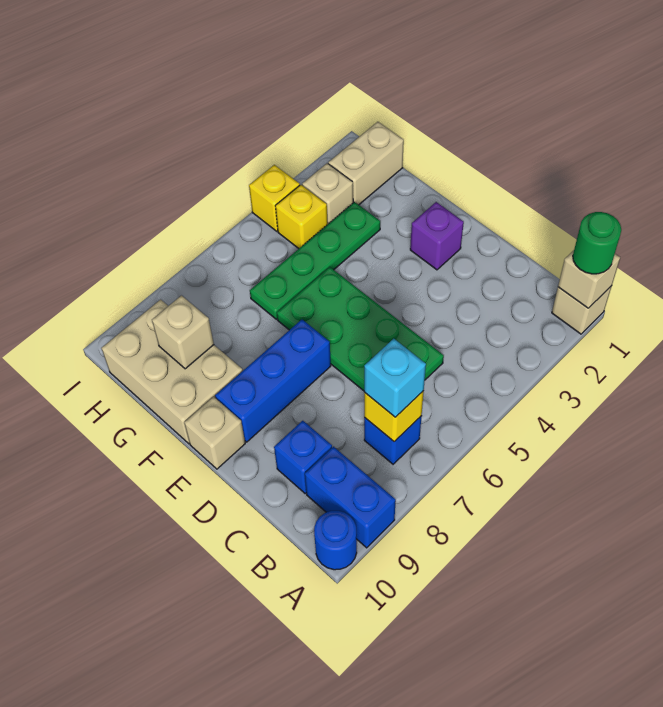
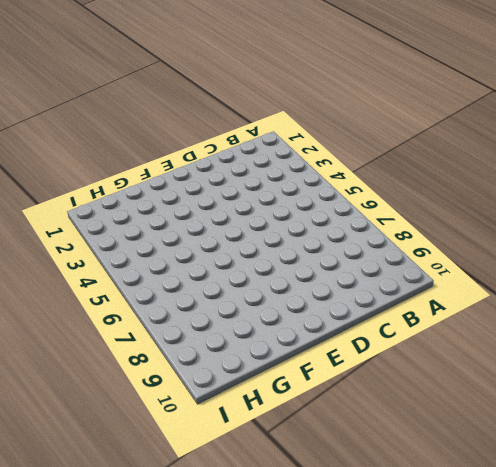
none -> tan brick A1 level 1
none -> blue brick A9:B9 level 1
none -> blue round brick A10 level 1

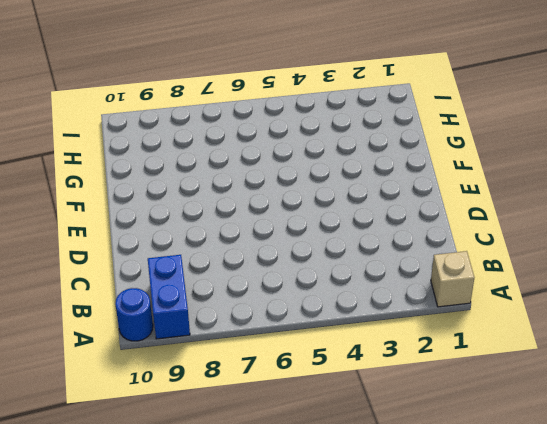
none -> blue brick B7 level 1
none -> green plate C5:F6 level 1
none -> blue brick C9 level 1

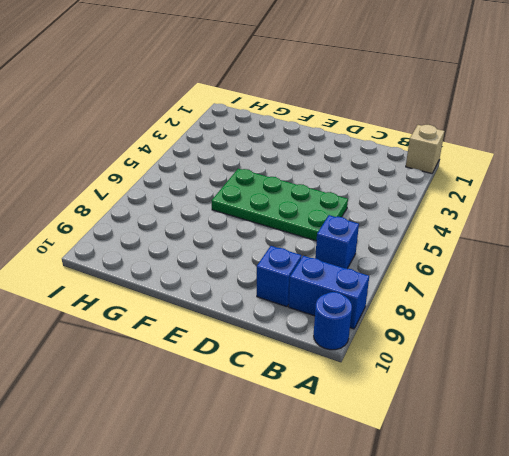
none -> purple brick E2 level 1
none -> blue brick E7:E9 level 1
none -> tan brick E10 level 1

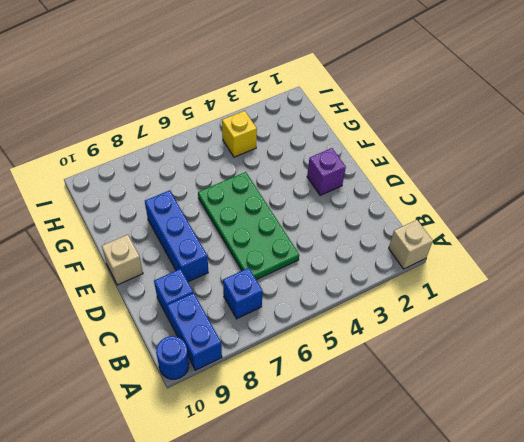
blue brick D8:F8 level 1 -> blue brick E7:E9 level 1
none -> tan brick F9:H10 level 1
none -> green plate G3:G6 level 1
none -> tan brick H1:H2 level 1

